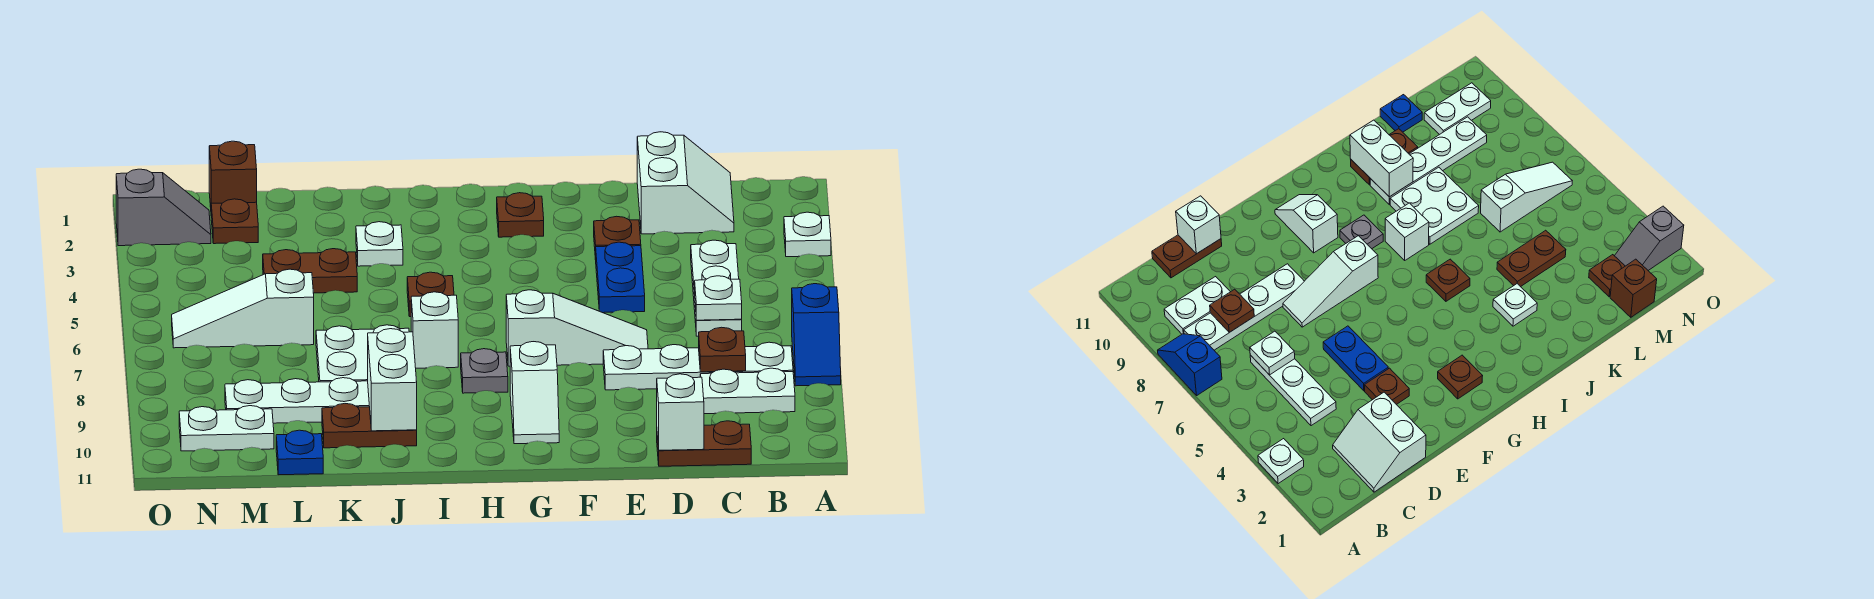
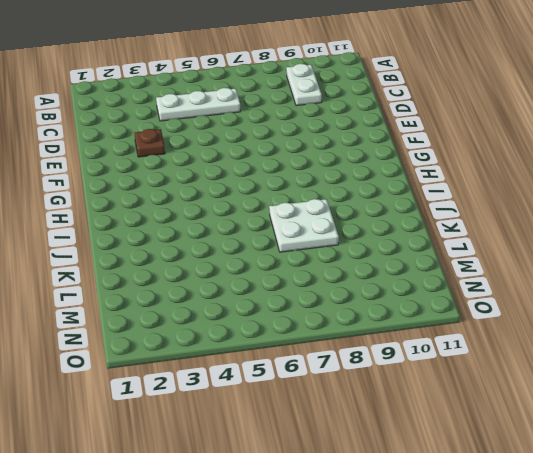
none -> white plate A3 level 1
none -> blue slope A7:A8 level 1 top 7
none -> white plate B8:E8 level 1
none -> white slope C1:D2 level 1 top D

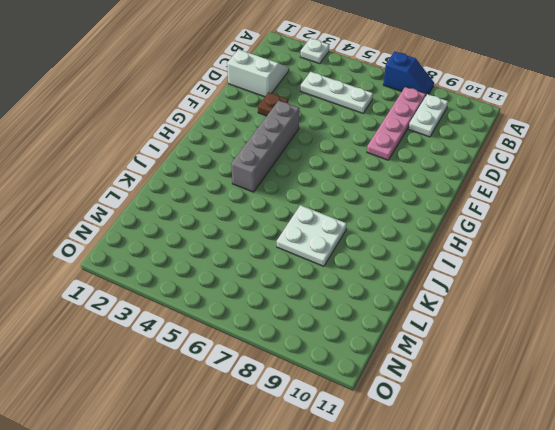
pink plate B8:E8 level 1 -> white plate B8:E8 level 1
grey brick F4:I4 level 1 -> none
none -> brown plate C11:D11 level 1
none -> blue plate E4:E5 level 1
none -> white slope E7:G7 level 1 top G
none -> brown plate G2 level 1

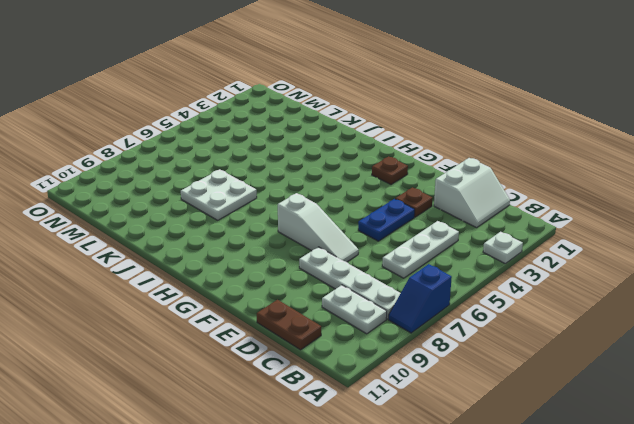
none -> white slope G9:G10 level 1 top 9
none -> grey plate H8 level 1
none -> brown plate I5 level 1
none -> white brick I7 level 1

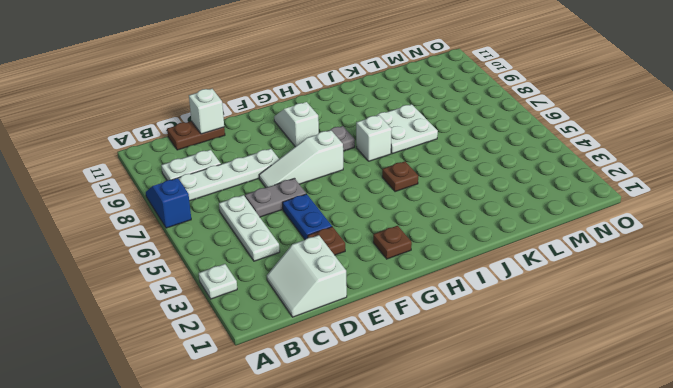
grey plate D6:E6 level 1 -> none
none -> white plate J3 level 1
none -> white plate J9:M9 level 1
none -> brown plate J10:K10 level 1
none -> brown plate K4:L4 level 1

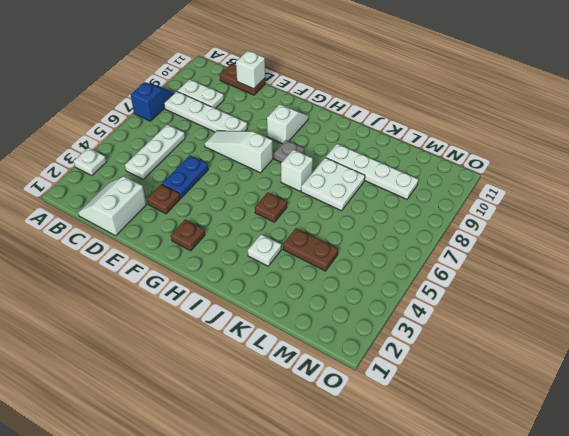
none -> brown plate J10:K10 level 1
none -> white slope L6:N6 level 1 top L
none -> blue plate L11 level 1
none -> brown brick M1 level 1

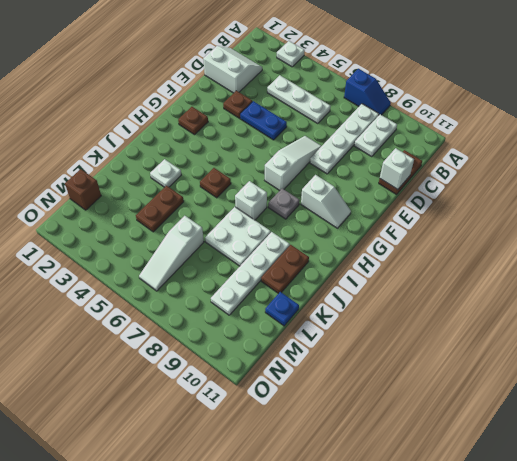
none -> brown plate M2 level 1
none -> white plate M10:N10 level 1
none -> grey slope N2:O2 level 1 top O
none -> white plate C6 level 2

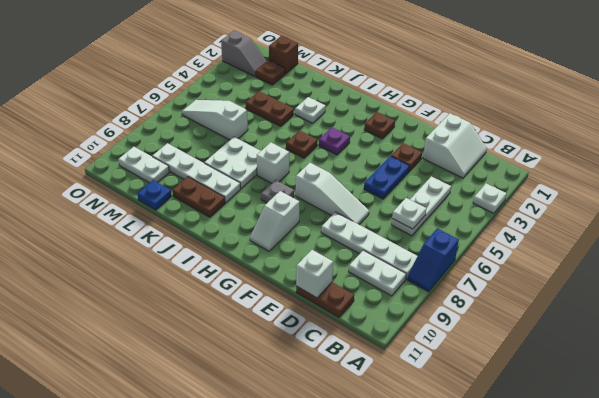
purple plate H4 level 1 -> none
none -> brown plate C8 level 2
none -> white brick J9:J10 level 2

